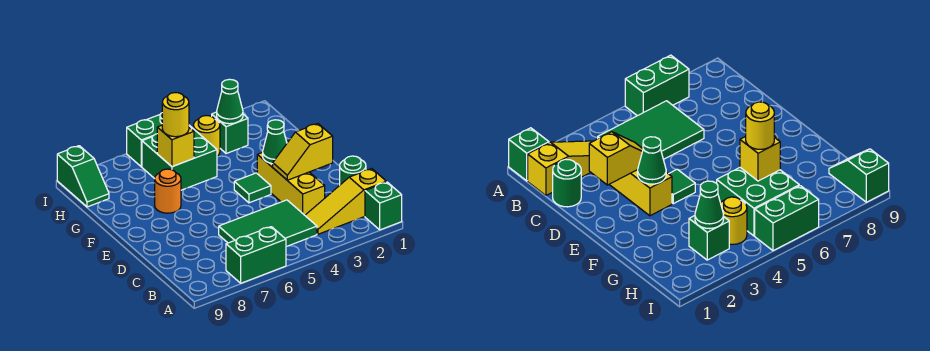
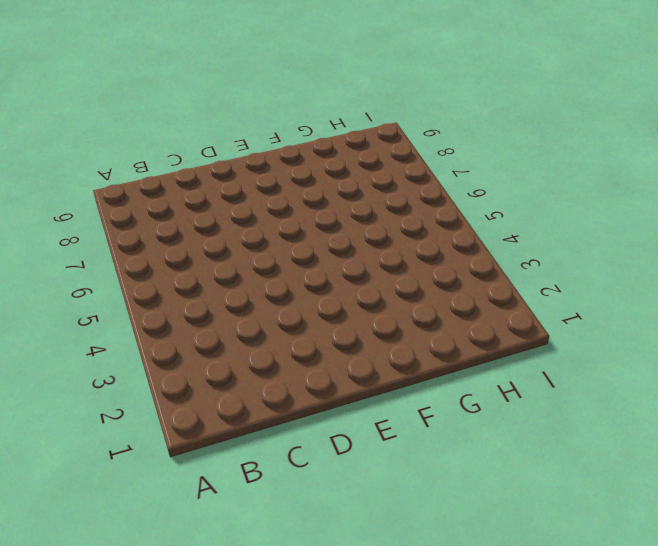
none -> green brick A1 level 1
none -> green brick A6:A7 level 1
none -> yellow slope B1:B3 level 1 top 1

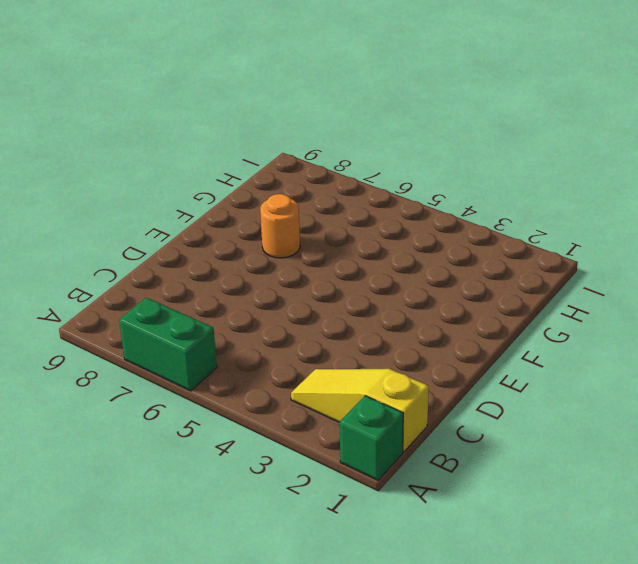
none -> green tile B4:C6 level 1
none -> green round brick C1 level 1
none -> yellow brick C3:E3 level 1

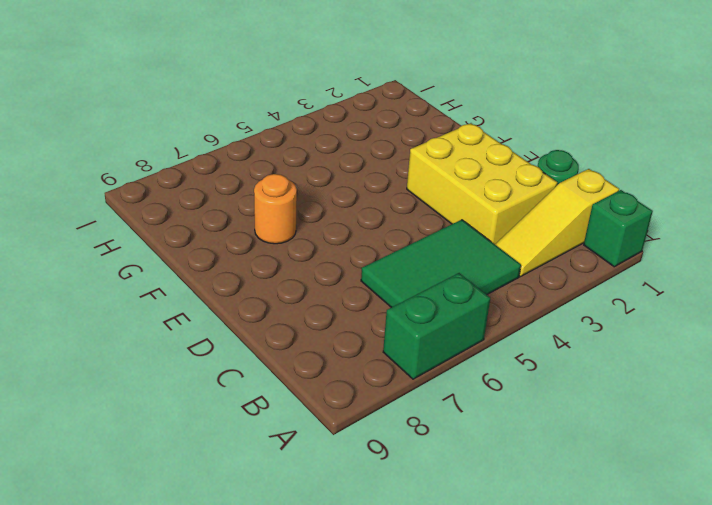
yellow brick C2:E3 level 1 -> yellow brick C3:E3 level 1
none -> green tile E4 level 1
none -> green brick G5:H6 level 1
none -> green brick H3 level 1

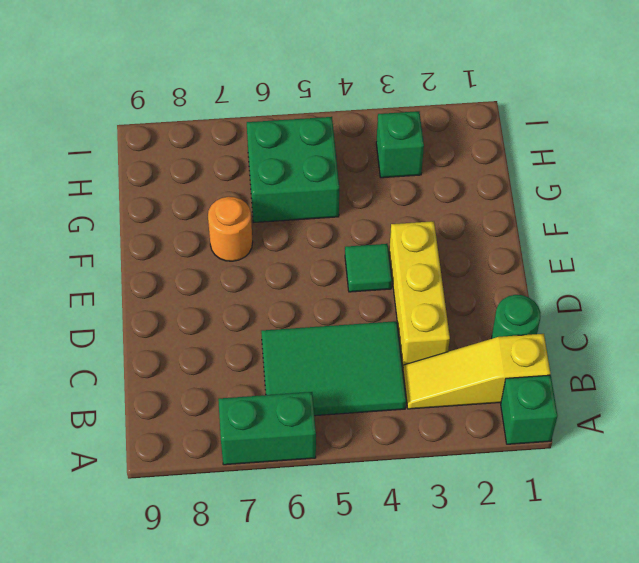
none -> yellow round brick H4 level 1
none -> green slope H9:I9 level 1 top I
none -> green brick I5:I6 level 1

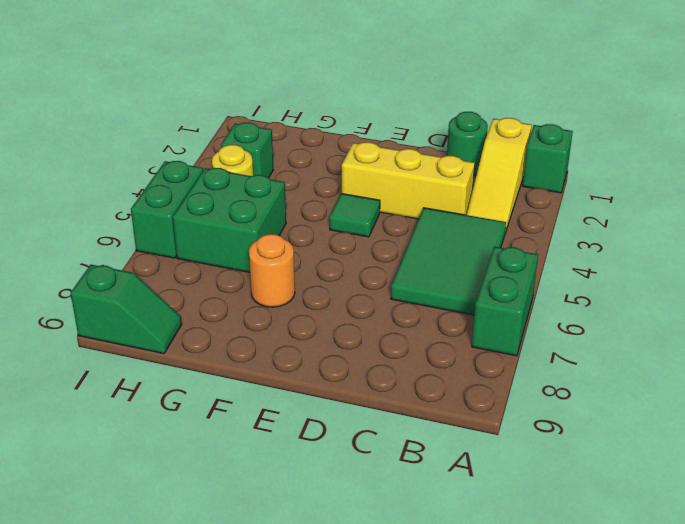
none -> yellow slope D2:D3 level 2 top 2
none -> green cone E3 level 2
none -> yellow brick G6 level 2

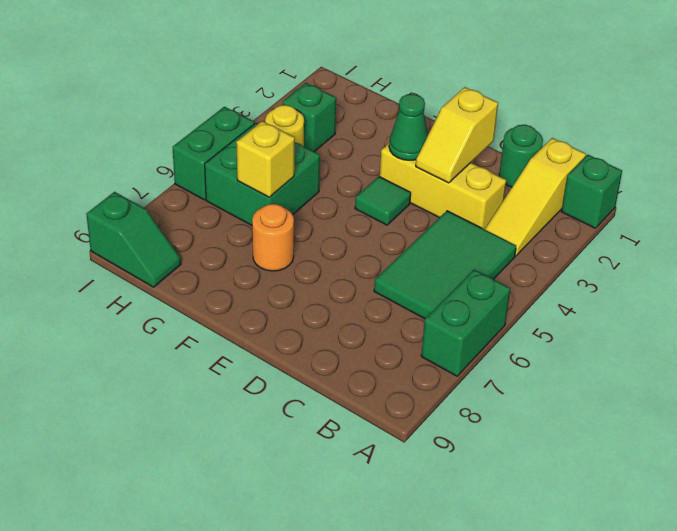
none -> green cone H3 level 2
none -> yellow round brick G6 level 3

